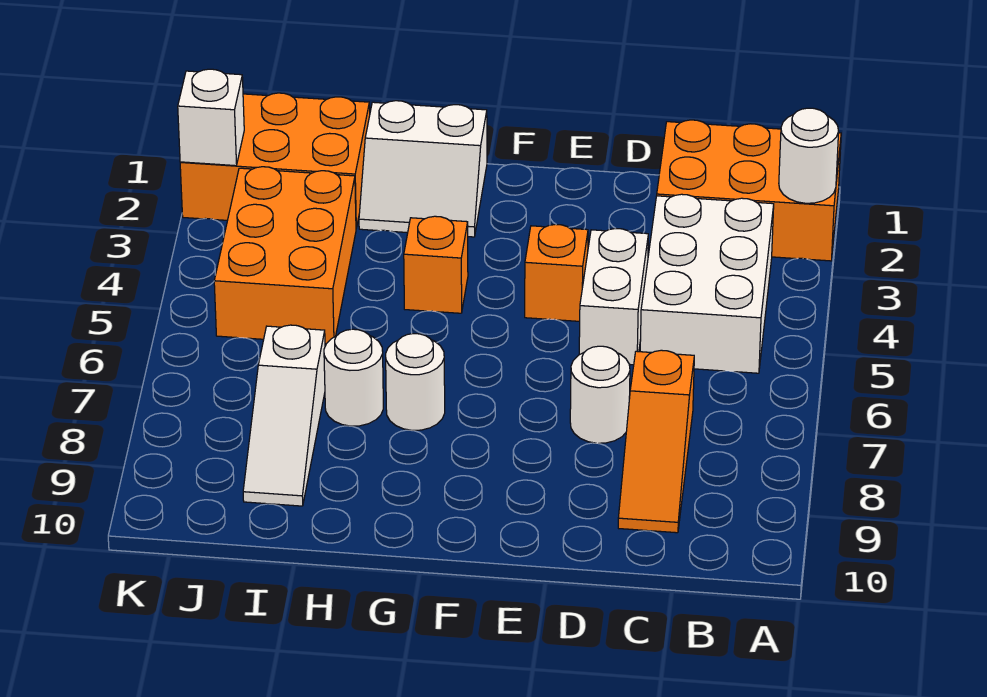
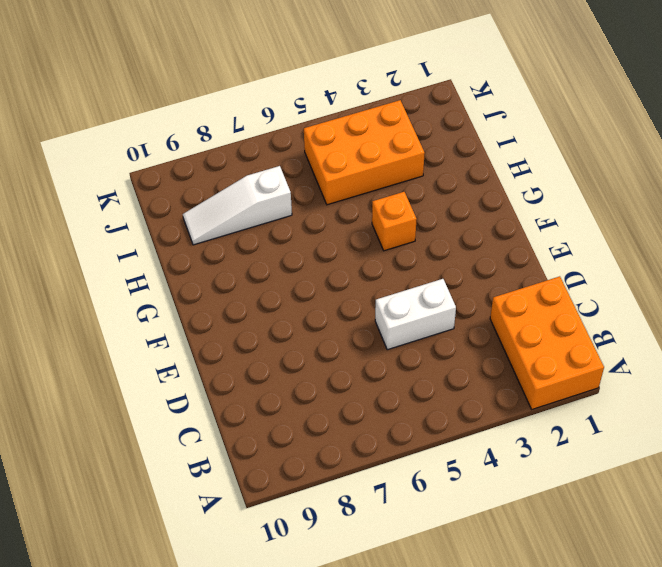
none -> white brick B3:C5 level 1
none -> orange slope C7:C9 level 1 top 7
none -> white round brick D7 level 1

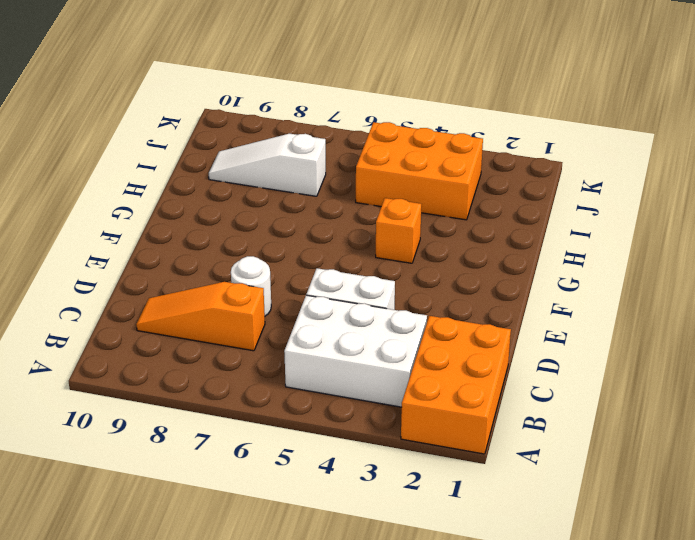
none -> orange brick E4 level 1
none -> white slope G1:H2 level 1 top 1
none -> white round brick G7 level 1

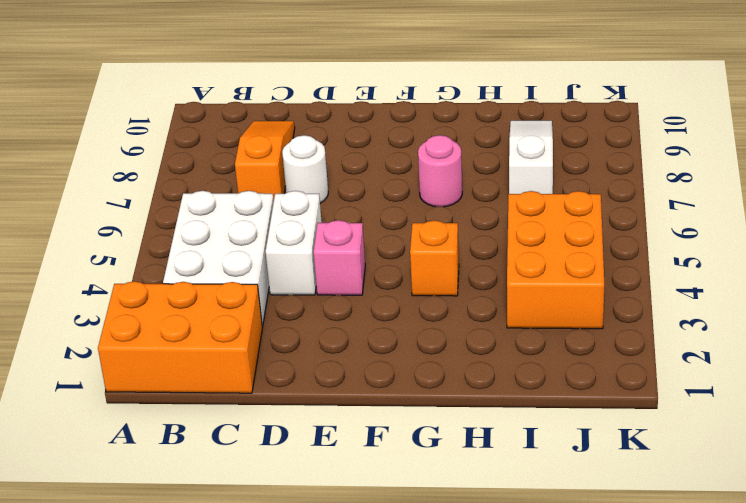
pink brick E4 level 1 -> orange brick E4 level 1
pink round brick G7 level 1 -> white round brick G7 level 1
none -> white slope G1:H2 level 1 top 1
none -> white round brick H7 level 1
none -> orange brick I1:K2 level 1

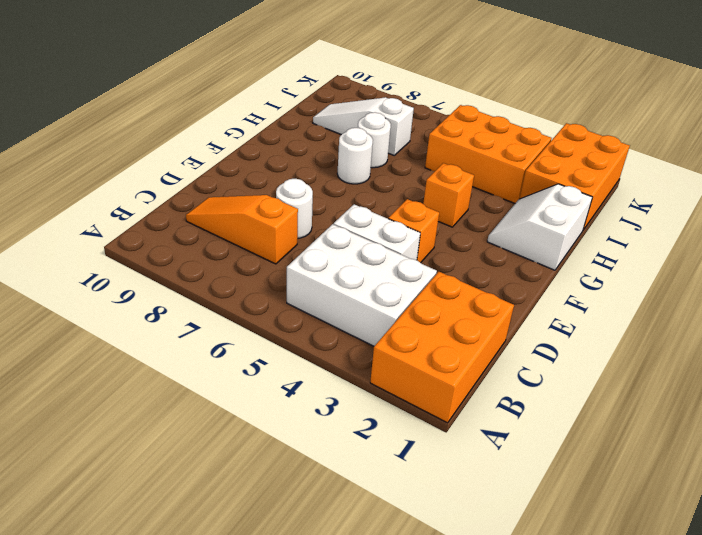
none -> white round brick A2 level 2
none -> white brick K2 level 2

